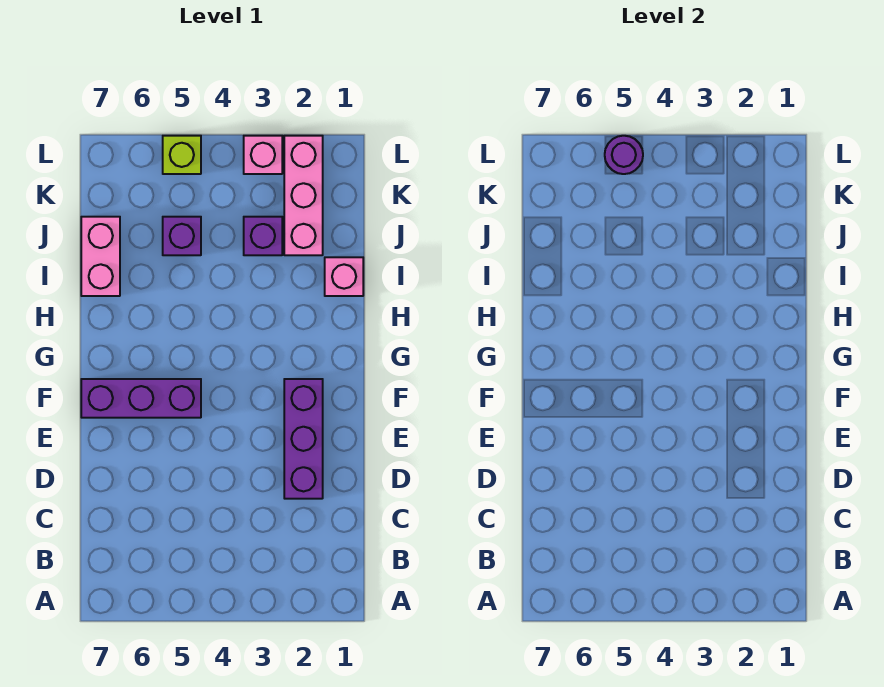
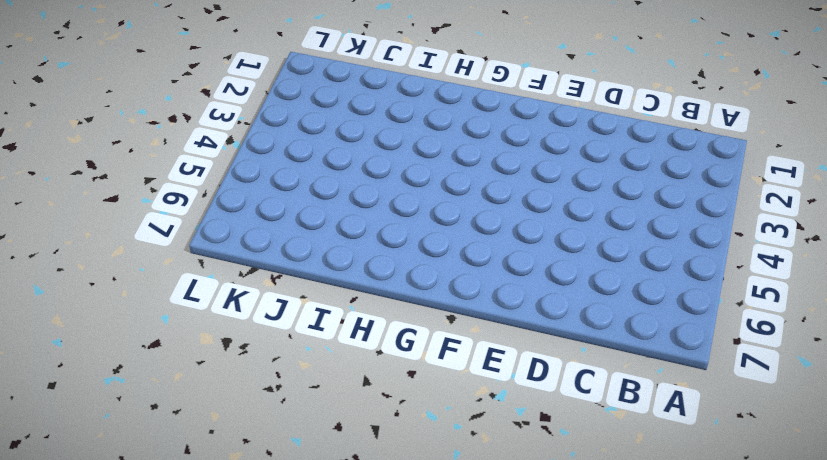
none -> purple brick D2:F2 level 1
none -> purple brick F5:F7 level 1

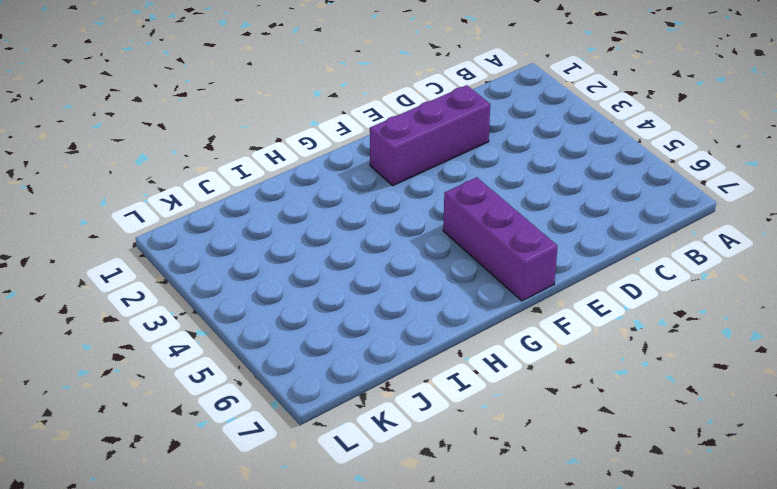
none -> pink brick I1 level 1
none -> pink brick I7:J7 level 1

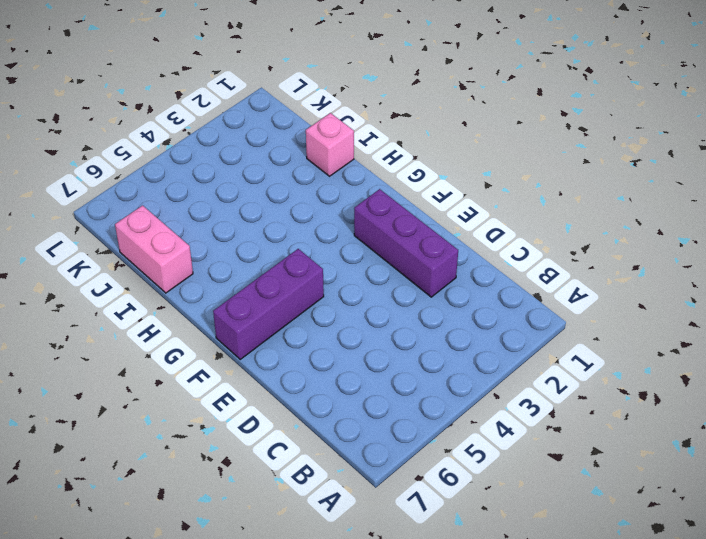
none -> pink brick J2:L2 level 1
none -> purple brick J3 level 1

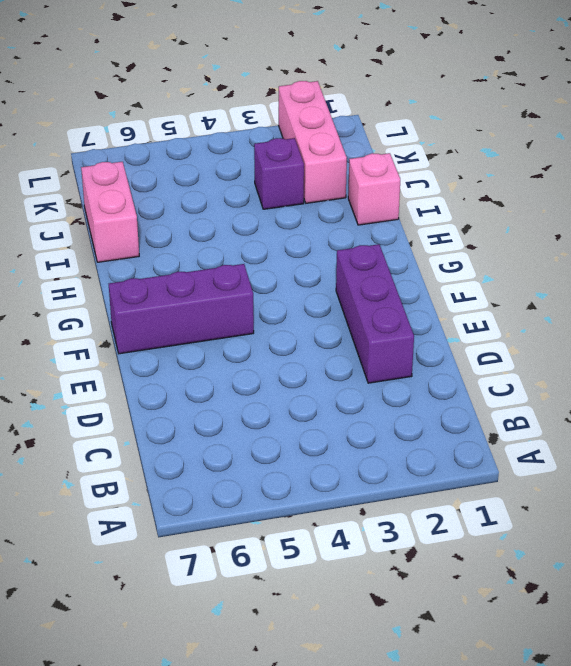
none -> purple brick J5 level 1
none -> pink brick L3 level 1

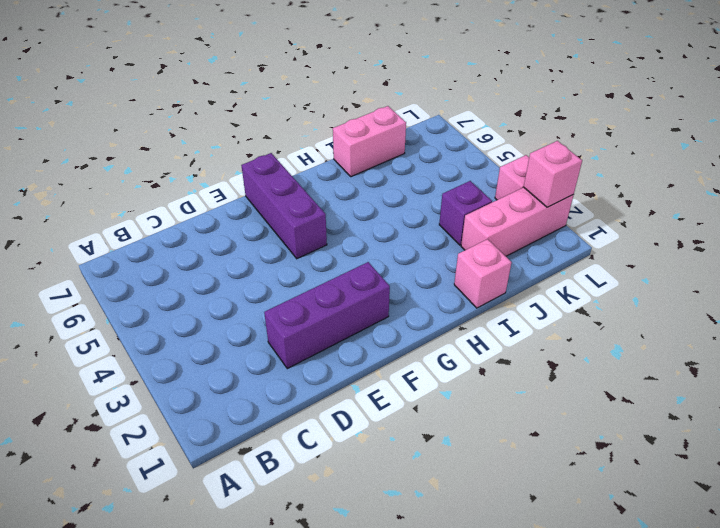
pink brick L2 level 2 -> none
none -> purple brick J5 level 1
none -> lime brick L5 level 1

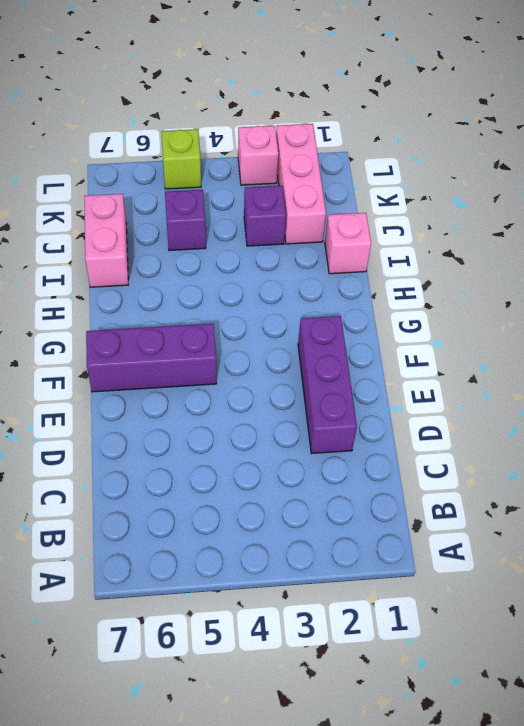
none -> purple round brick L5 level 2

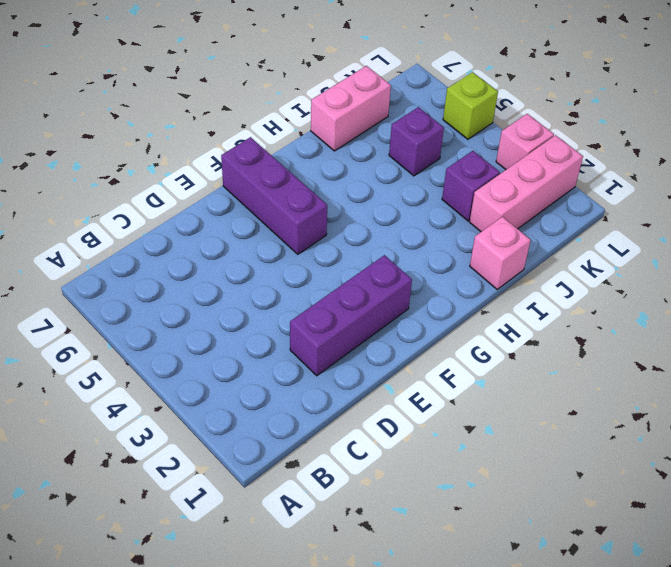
none -> purple round brick L5 level 2

